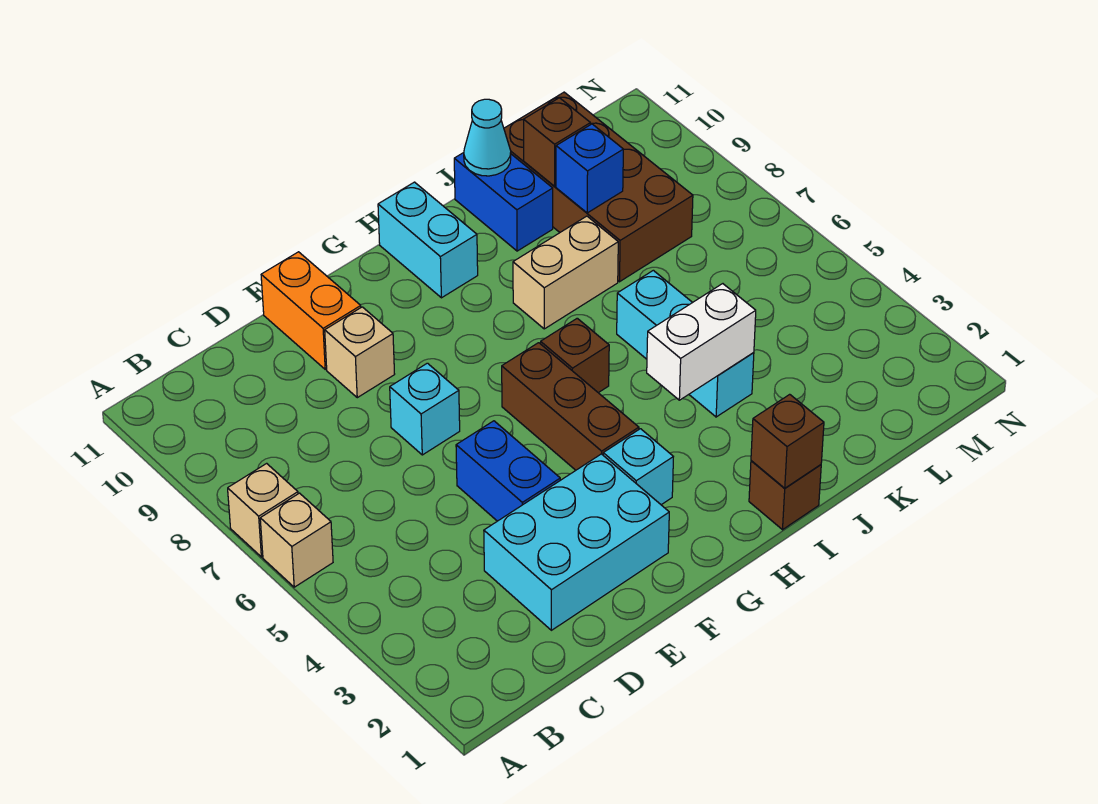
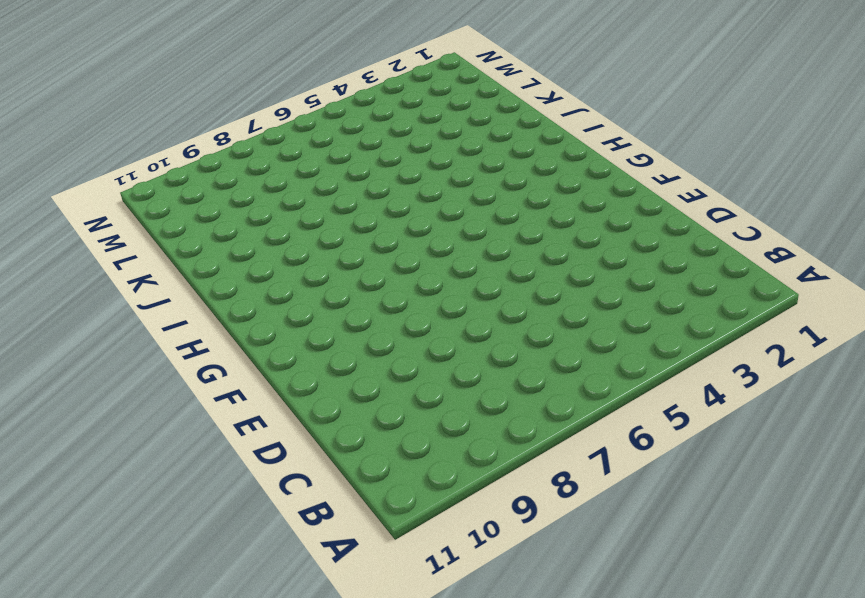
none -> tan brick A6 level 1
none -> tan brick A7 level 1
none -> cyan brick D2:F3 level 1

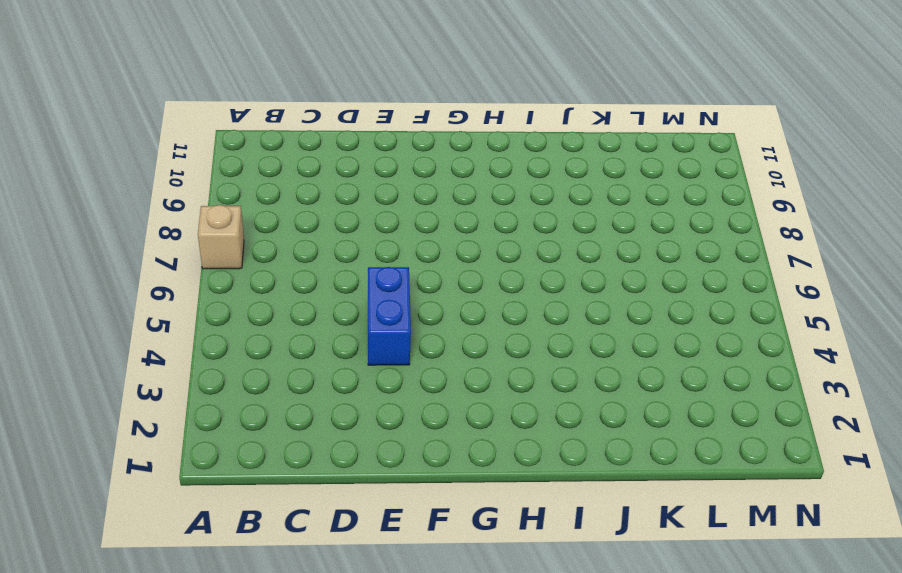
none -> tan brick A6 level 1
none -> cyan brick D2:F3 level 1
none -> cyan brick E7 level 1

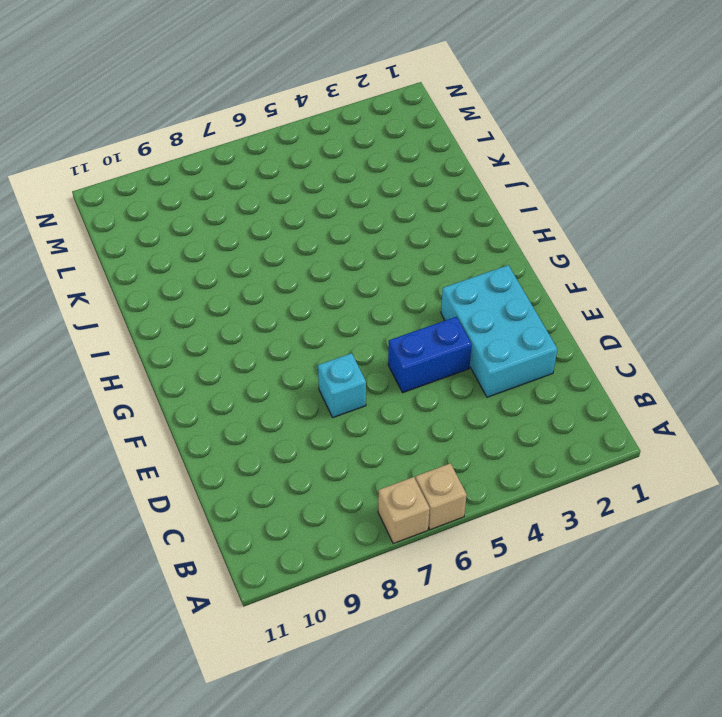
none -> tan brick E9 level 1
none -> orange brick E10:E11 level 1
none -> cyan brick G3 level 1

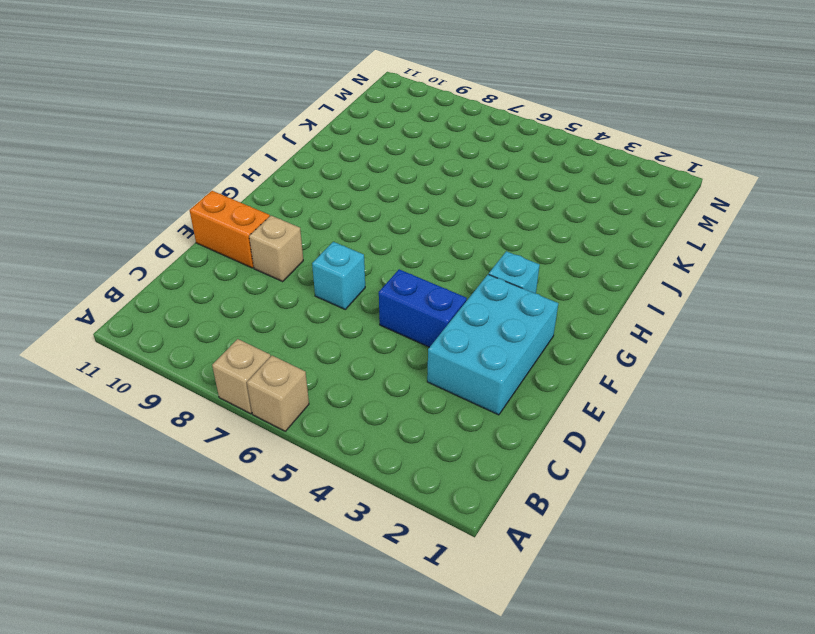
none -> brown brick G4:G6 level 1
none -> brown brick H6 level 1
none -> cyan brick H10:H11 level 1

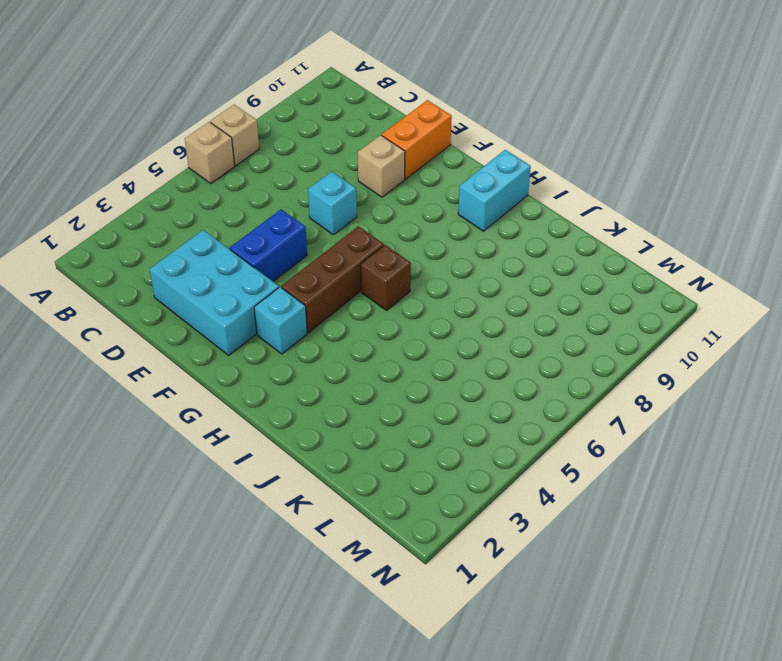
none -> brown brick I1 level 1
none -> tan brick I8:J8 level 1
none -> cyan brick J4:J6 level 1

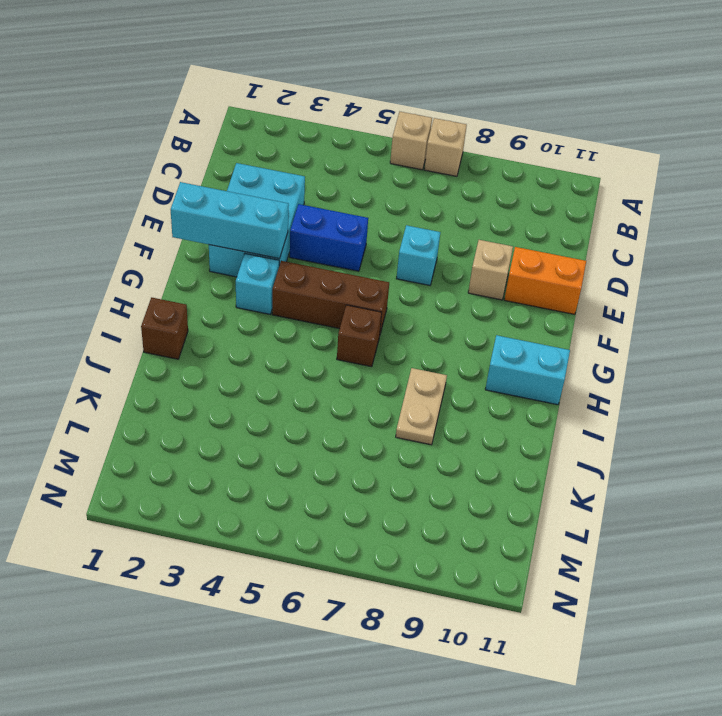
cyan brick F1:F3 level 2 -> cyan brick J4:J6 level 1
tan plate I8:J8 level 1 -> tan brick I8:J8 level 1
none -> blue brick J10:J11 level 1
none -> brown brick K8:L11 level 1
none -> brown brick I1 level 2

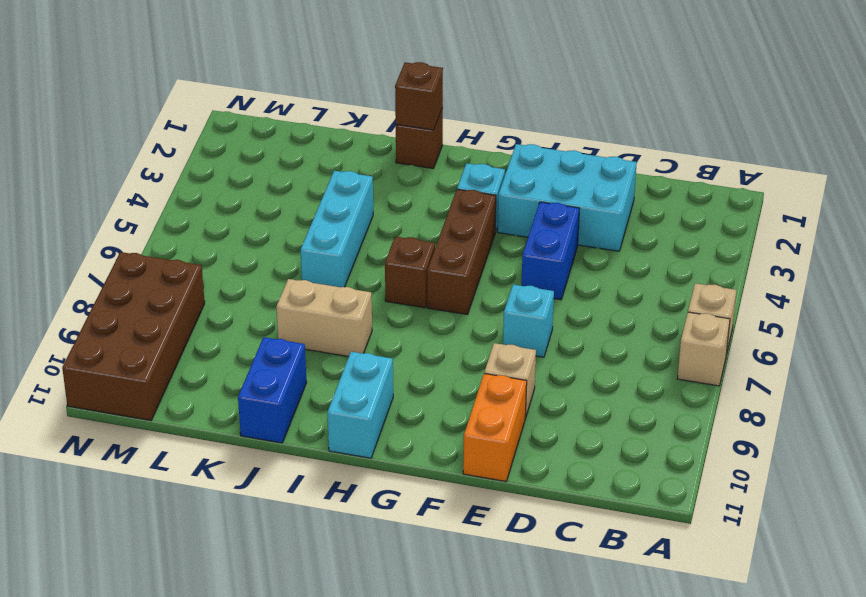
brown brick M8:N11 level 1 -> brown brick K8:L11 level 1
none -> white brick I4:J4 level 2
none -> cyan cone J11 level 2
none -> blue brick K9 level 2

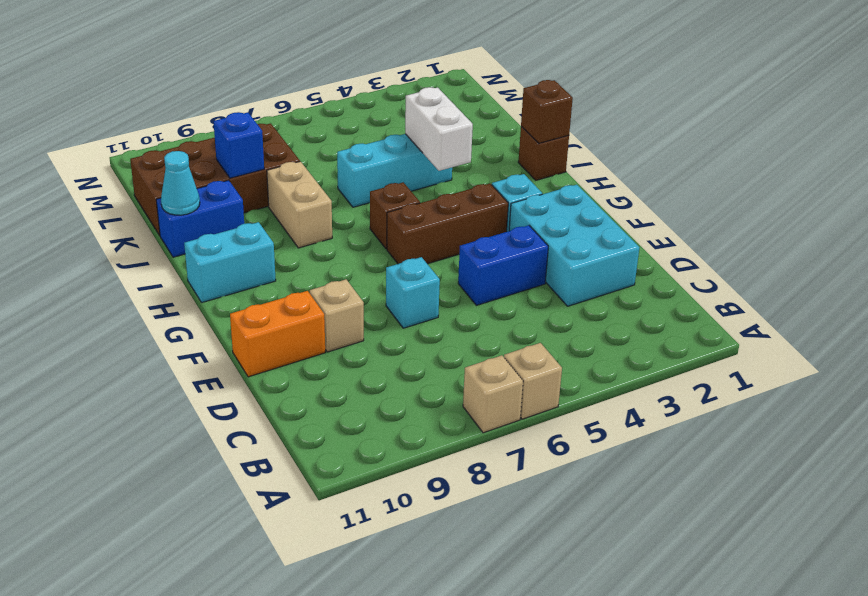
none -> brown brick K10 level 2

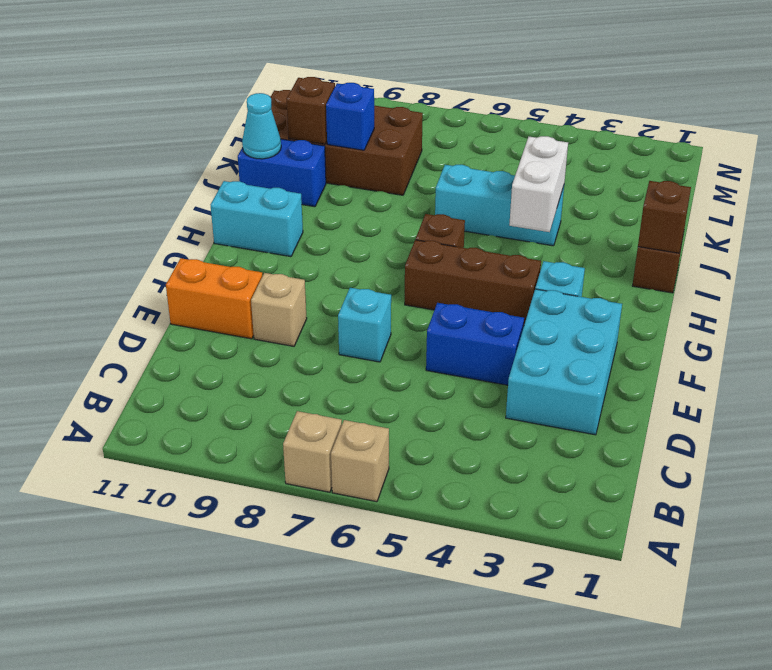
none -> tan brick I8:J8 level 1

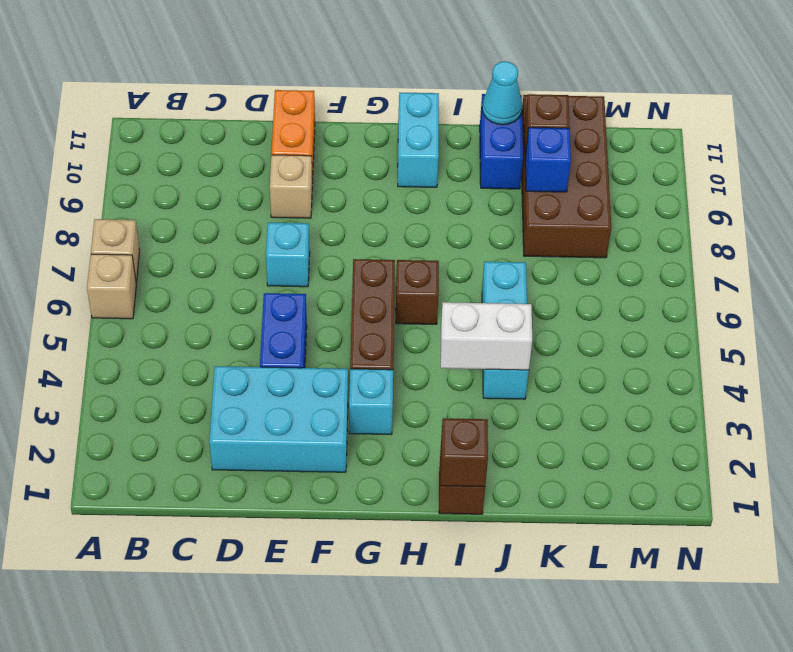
none -> tan brick I8:J8 level 1

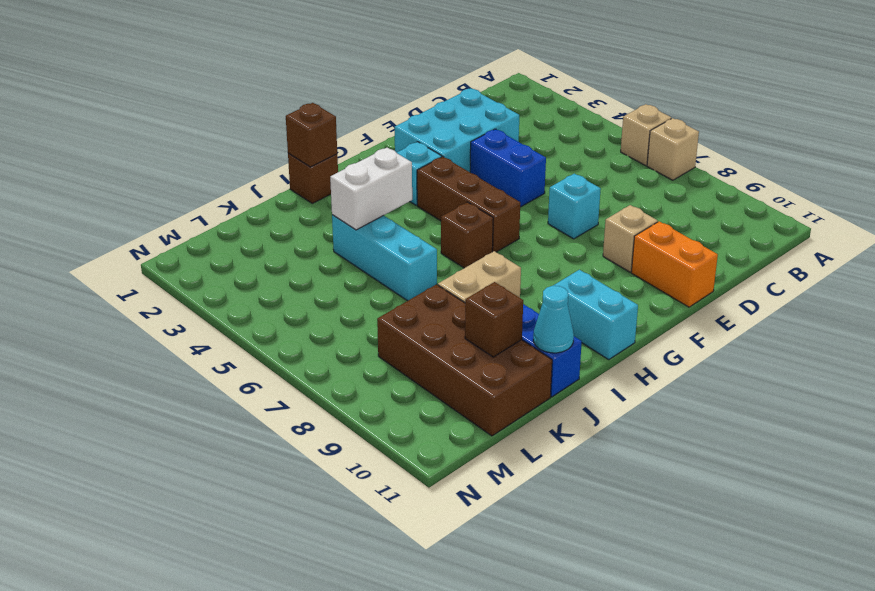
none -> blue brick K9 level 2

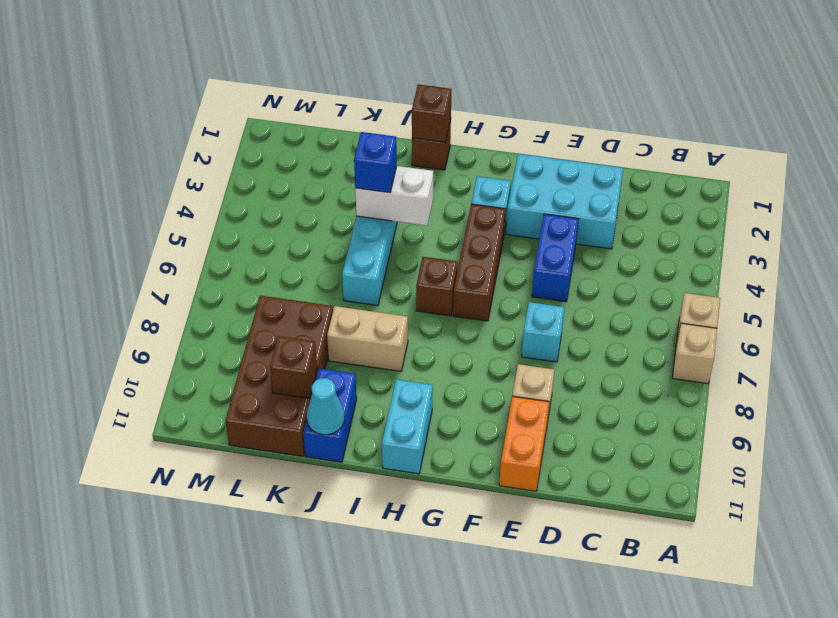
blue brick J4 level 3 -> blue brick K9 level 2

